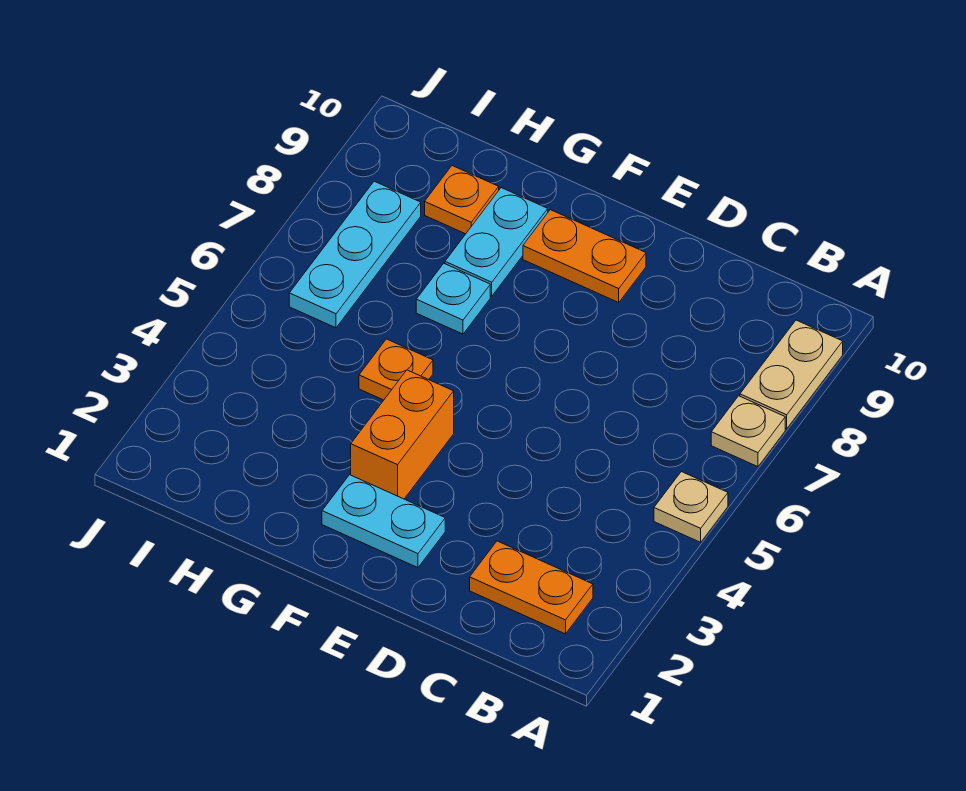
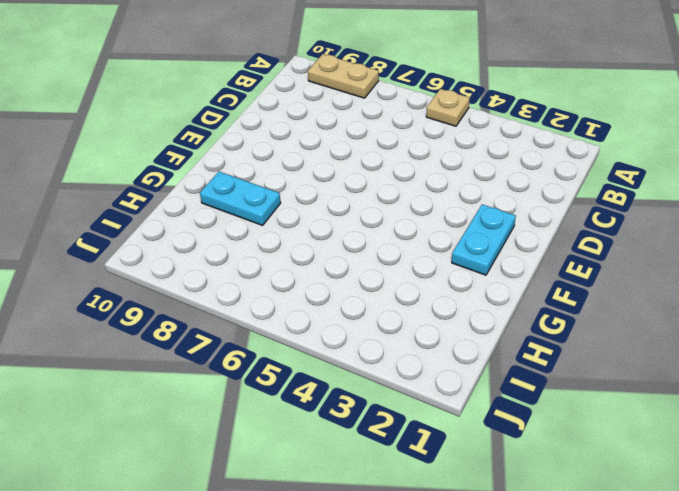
none -> tan plate A7 level 1
none -> orange plate B2:C2 level 1
none -> orange plate E9:F9 level 1

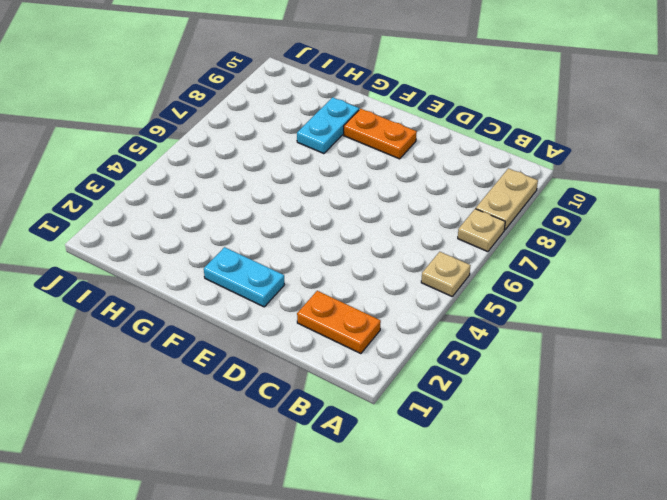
none -> orange brick F3:F4 level 1
none -> orange plate G5 level 1
none -> cyan plate G7 level 1

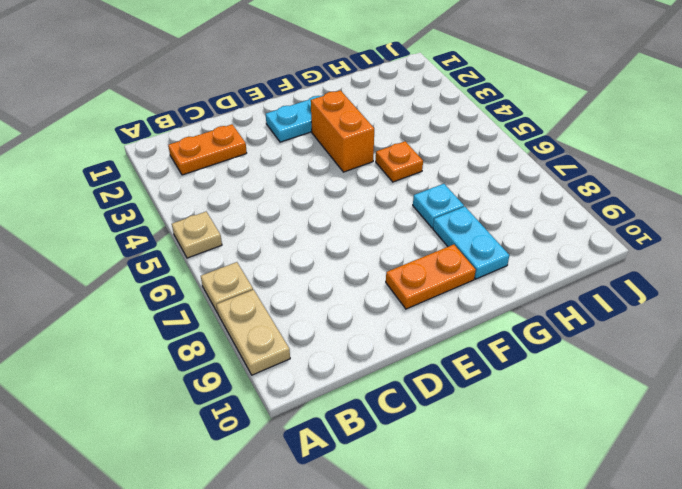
none -> orange plate H9 level 1
none -> cyan plate I6:I8 level 1

